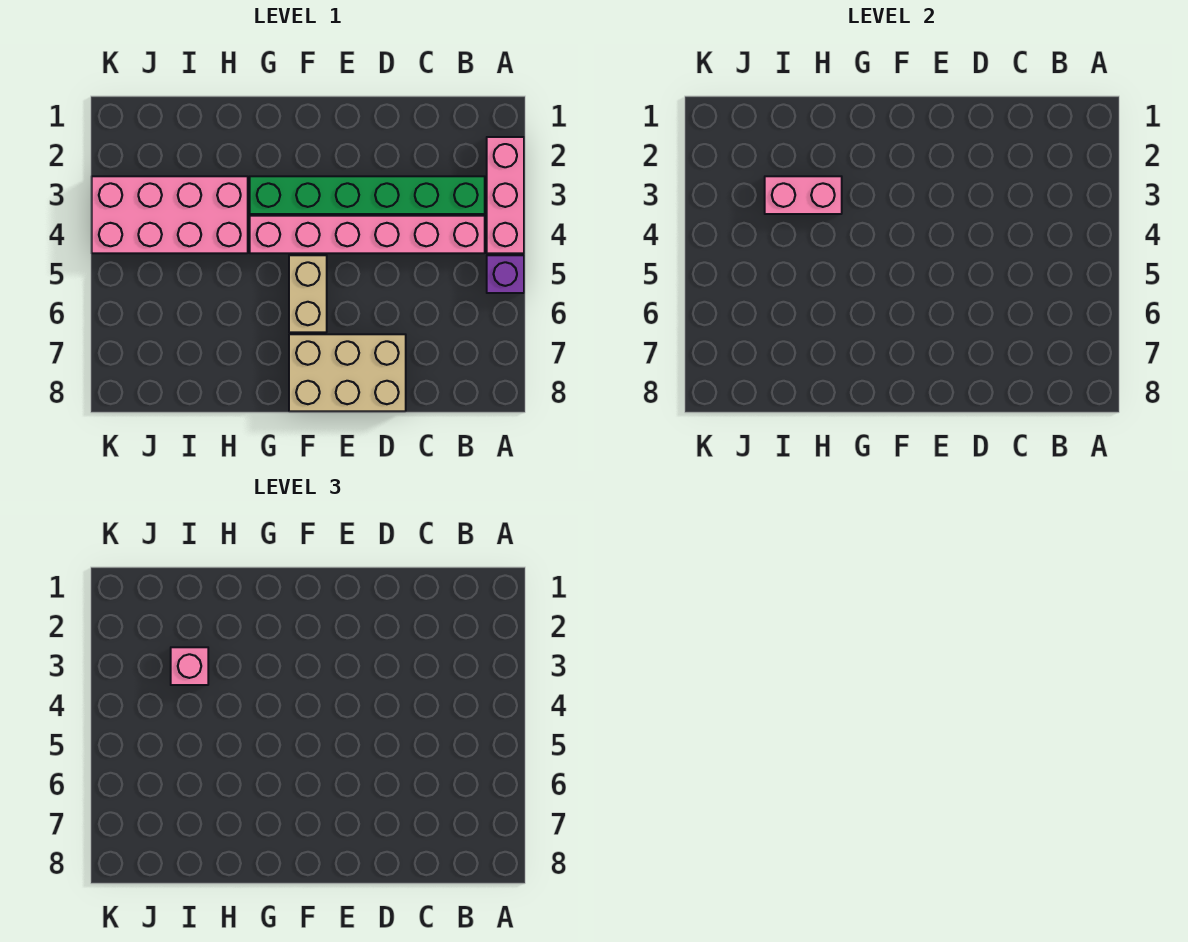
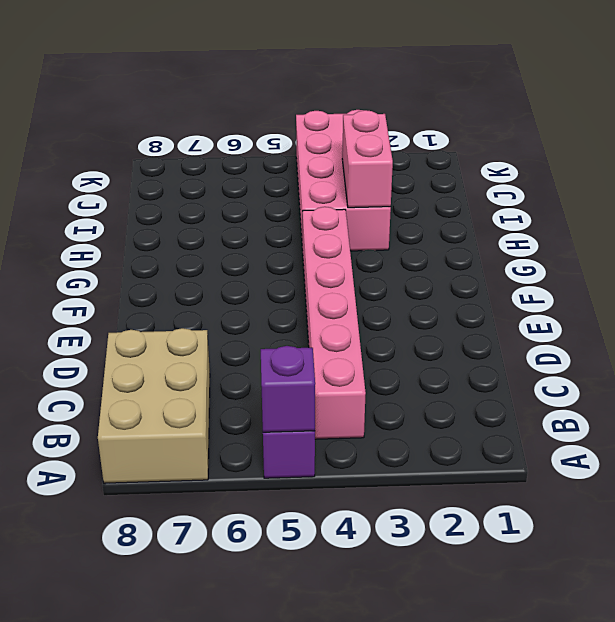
purple brick A5 level 2 -> none
tan brick A7:C8 level 1 -> tan brick D7:F8 level 1
none -> pink brick A2:A4 level 1
none -> green brick B3:G3 level 1

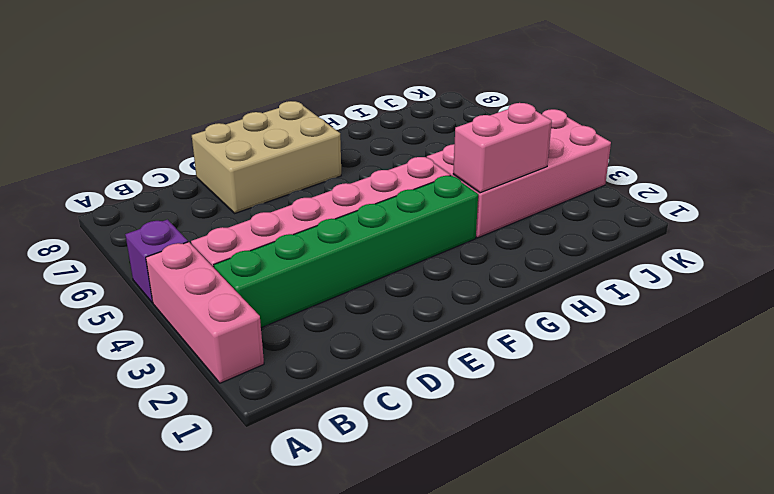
none -> tan brick F5:F6 level 1
none -> pink brick I3 level 3

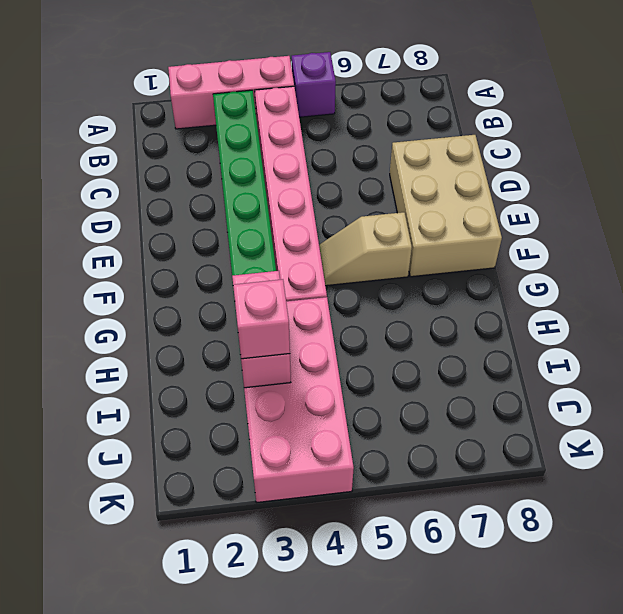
tan slope F5:F6 level 1 top 6 -> tan brick F5:F6 level 1

